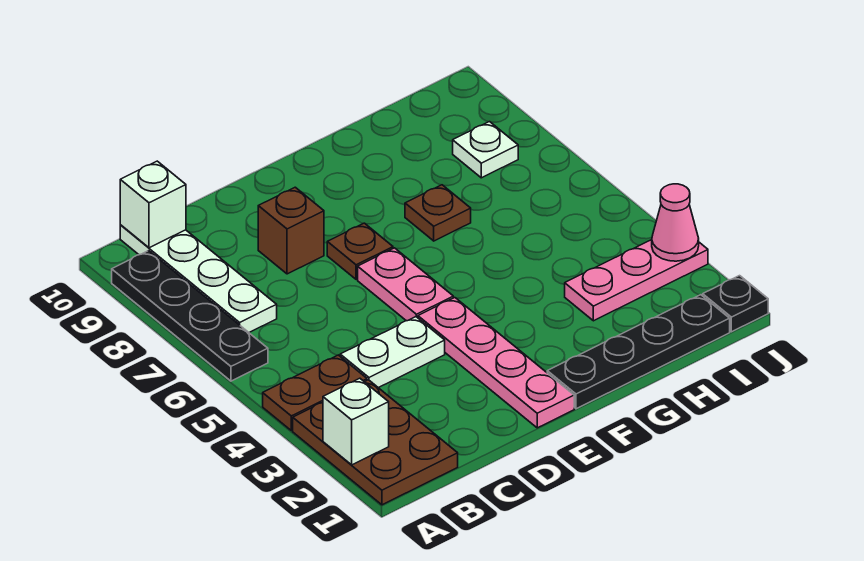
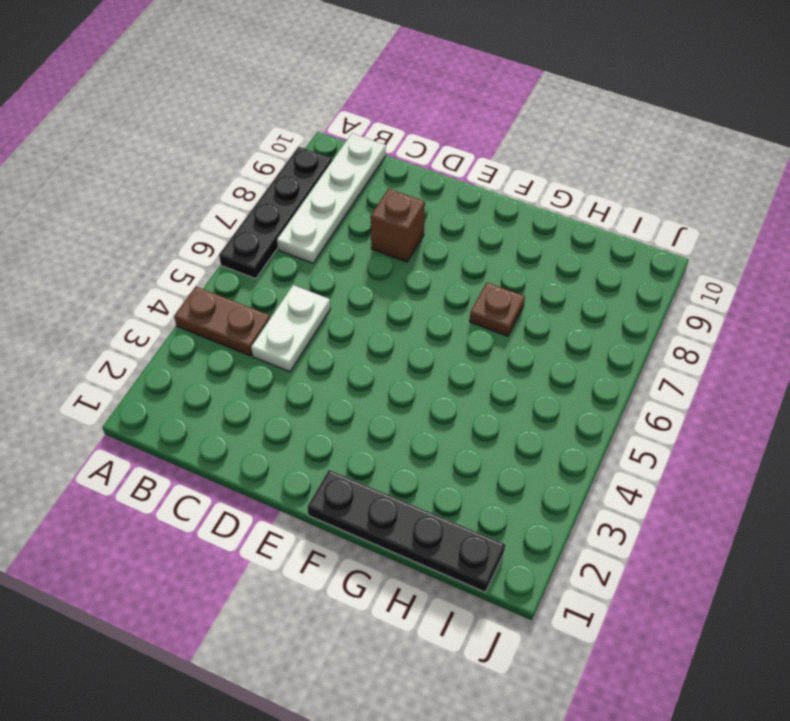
white plate C4:C5 level 1 -> white plate C4:D4 level 1
none -> brown plate A1:B3 level 1
none -> pink plate E1:E4 level 1
none -> pink plate E5:E6 level 1

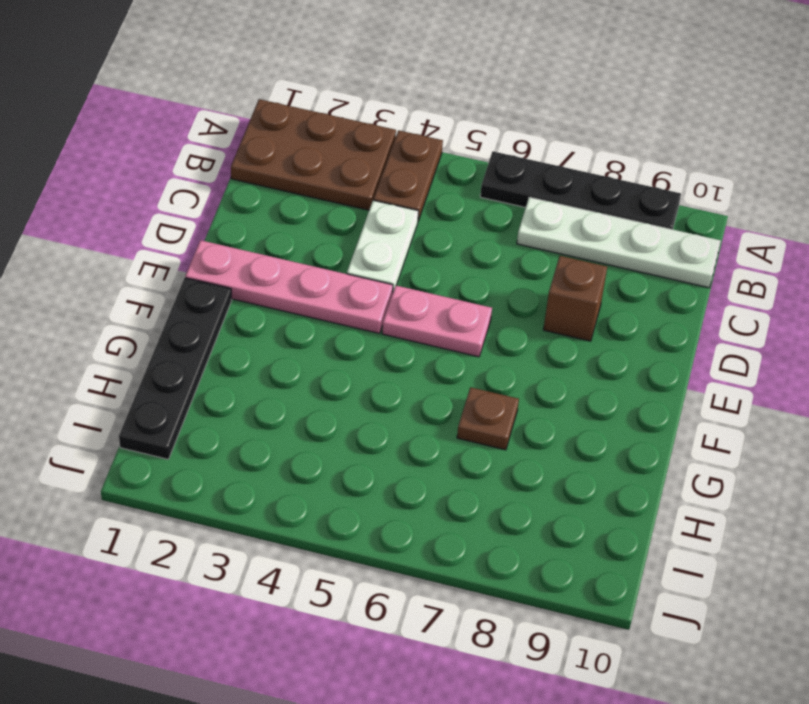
none -> brown plate E7 level 1
none -> pink plate H3:J3 level 1
none -> white plate I8 level 1

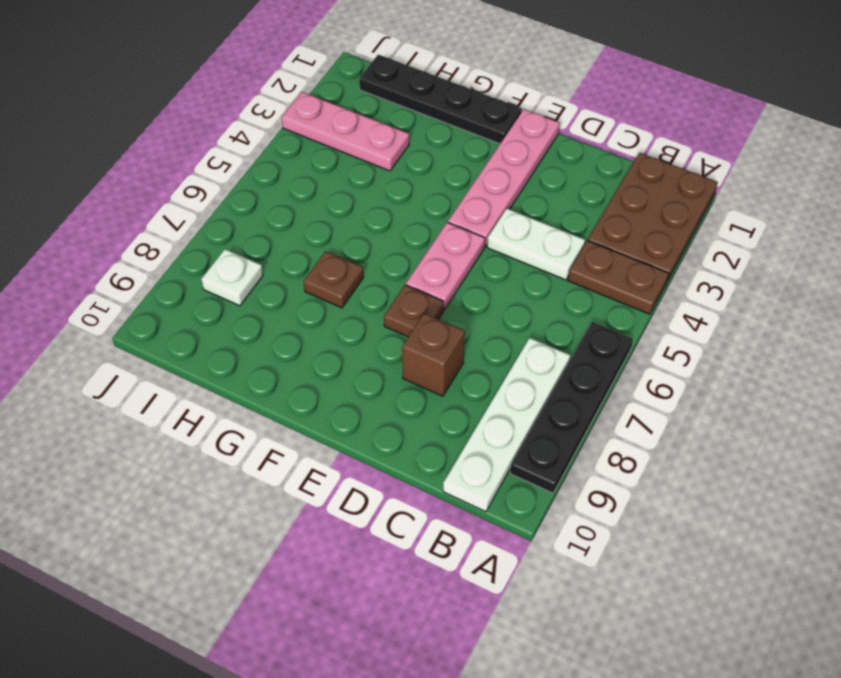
none -> black plate J1 level 1
none -> white brick A2 level 2
none -> white brick B10 level 2

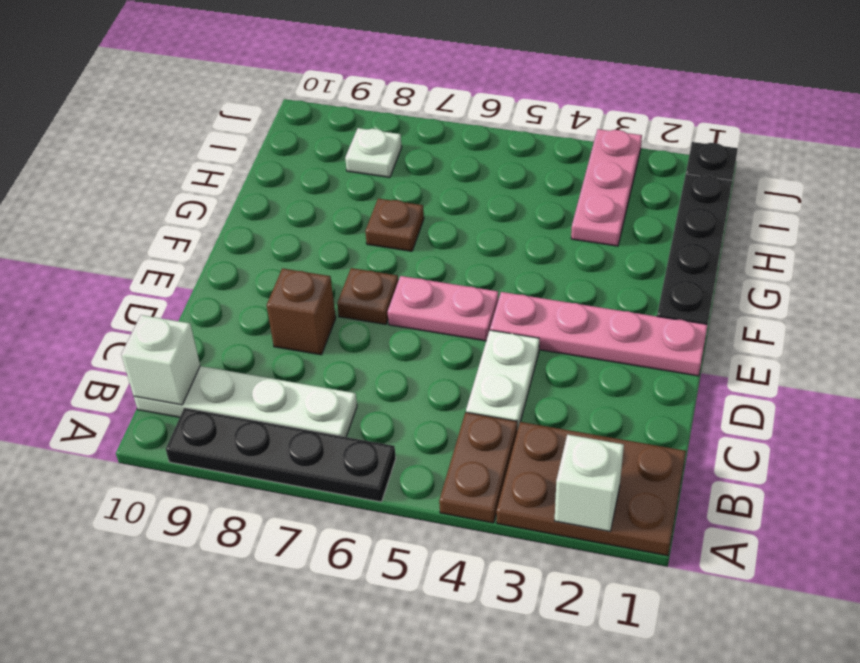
none -> pink cone J3 level 2

